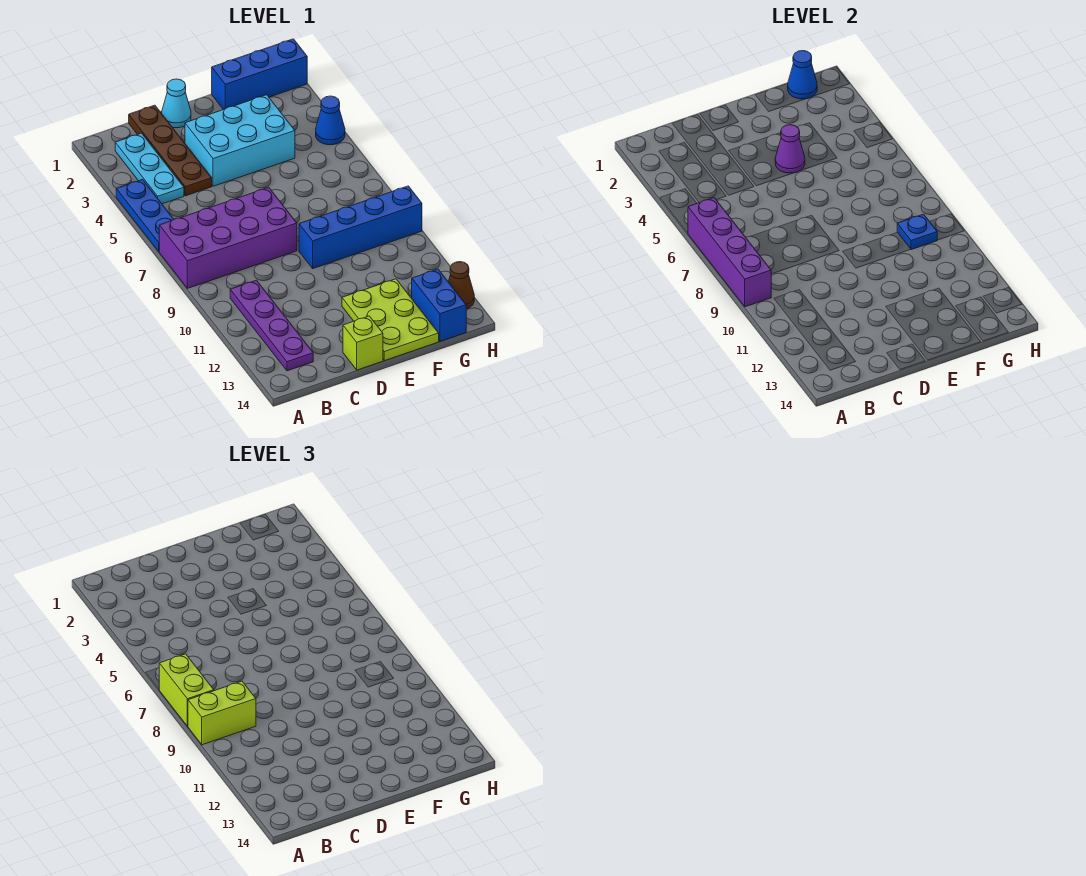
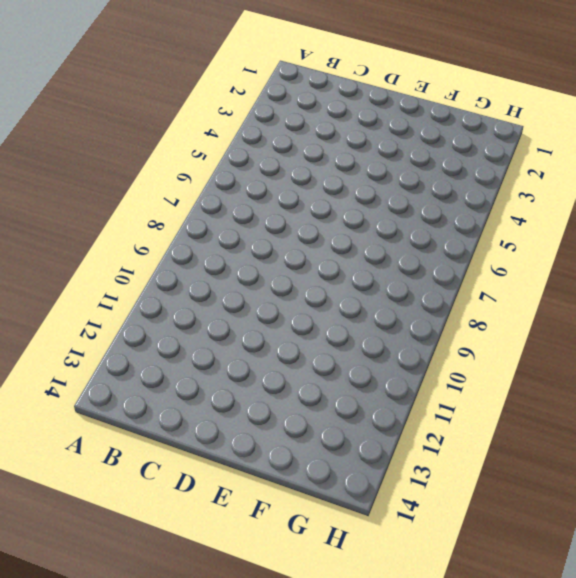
none -> blue plate A4:A6 level 1
none -> purple brick A7:D8 level 1
none -> cyan plate B2:B4 level 1

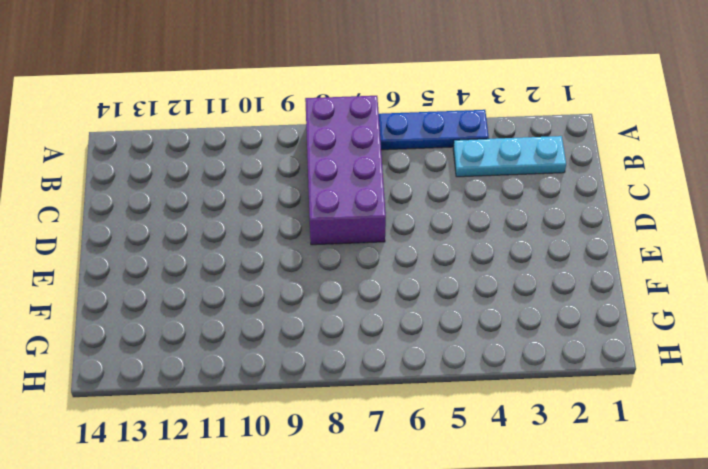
none -> purple plate B10:B13 level 1
none -> brown plate C1:C4 level 1
none -> cyan cone D1 level 1

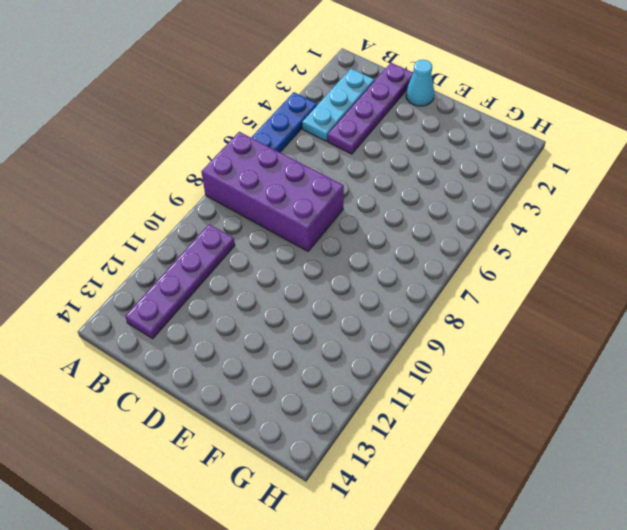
purple plate C1:C4 level 1 -> brown plate C1:C4 level 1
none -> cyan brick D3:F4 level 1
none -> lime brick D14 level 1
none -> blue brick E9:H9 level 1

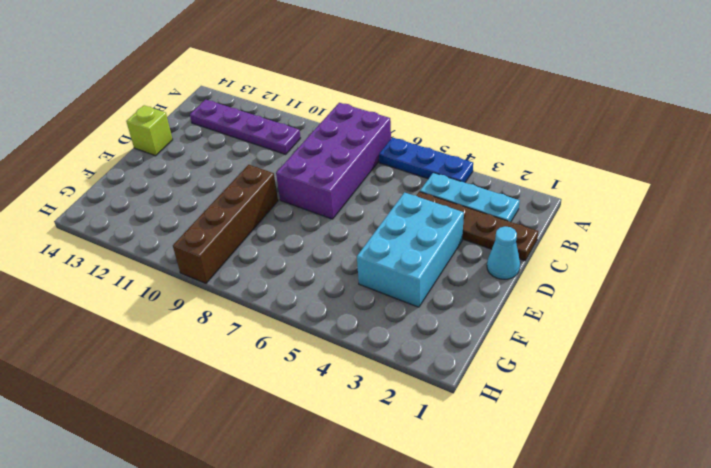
brown brick E9:H9 level 1 -> blue brick E9:H9 level 1
none -> lime plate E12:F14 level 1
none -> blue brick F1:H1 level 1
none -> blue brick G13:G14 level 1

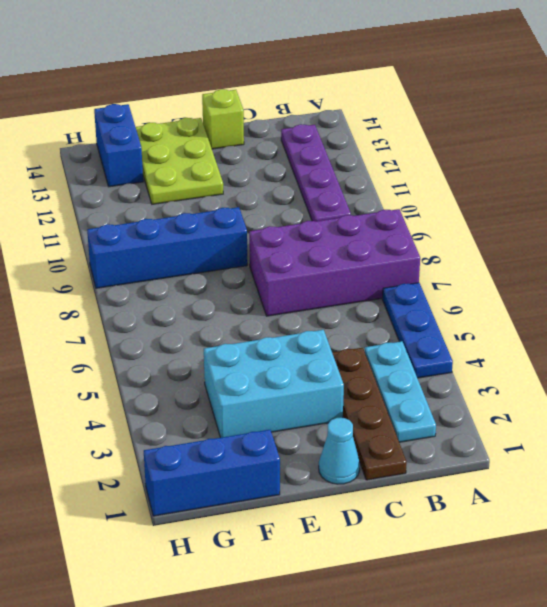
none -> blue cone H4 level 1
none -> brown cone H13 level 1
none -> purple brick A6:A9 level 2

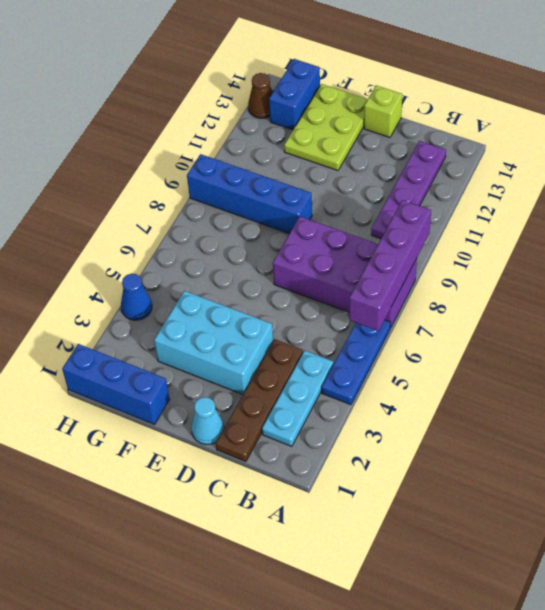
none -> purple cone E4 level 2
none -> blue cone G1 level 2
none -> blue plate G9 level 2

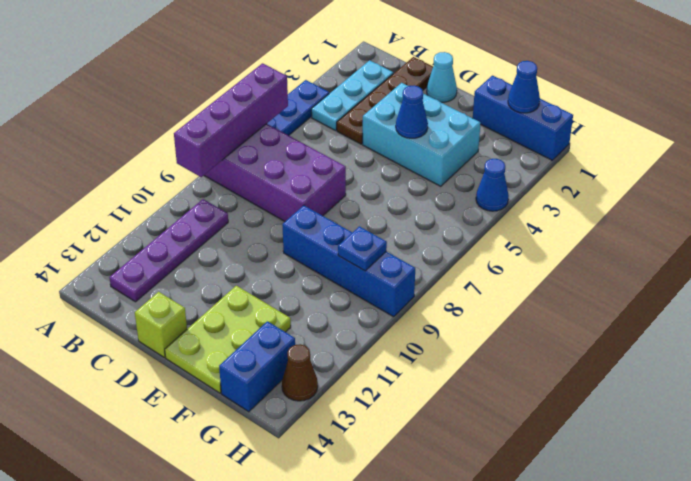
blue cone E4 level 2 -> purple cone E4 level 2
none -> lime brick A7:A8 level 3
none -> lime brick A9:B9 level 3

